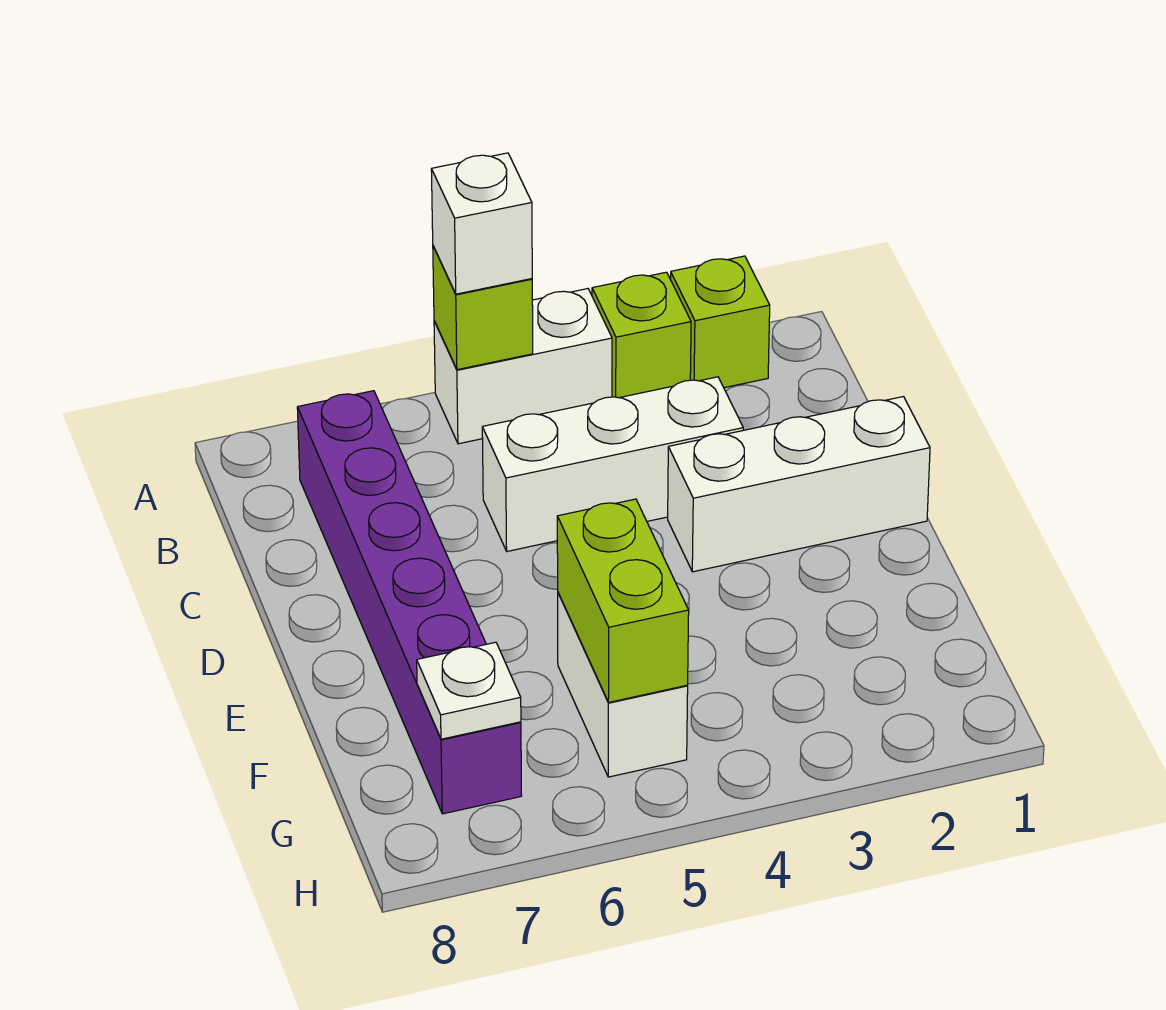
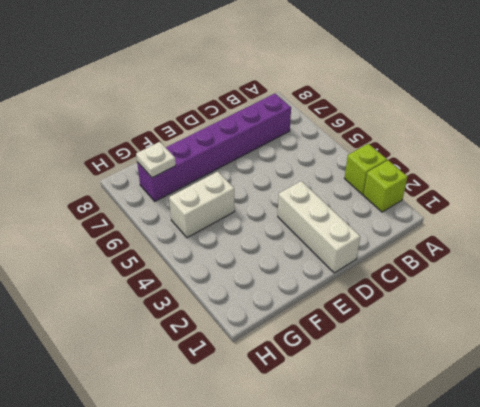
none -> white brick A4:A5 level 1
none -> white brick C3:C5 level 1

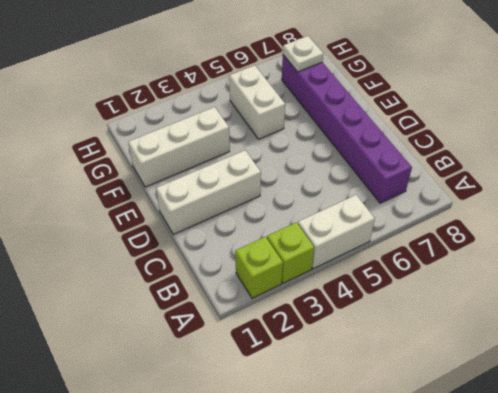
white brick F1:F3 level 1 -> white brick C3:C5 level 1
none -> lime brick A5 level 2
none -> lime brick F5:G5 level 2

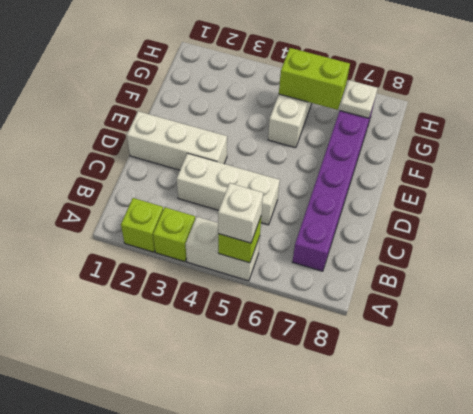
lime brick G5:G6 level 2 -> lime brick F5:G5 level 2

